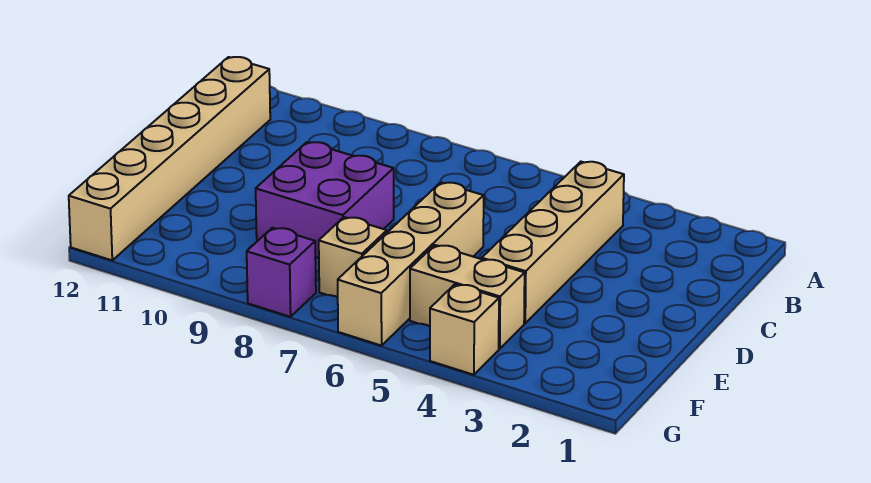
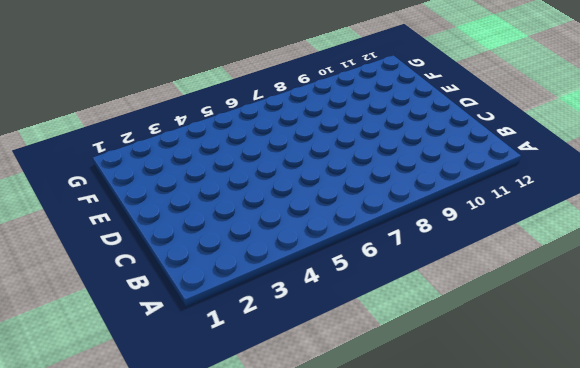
none -> tan brick B4:E4 level 1
none -> tan brick B12:G12 level 1

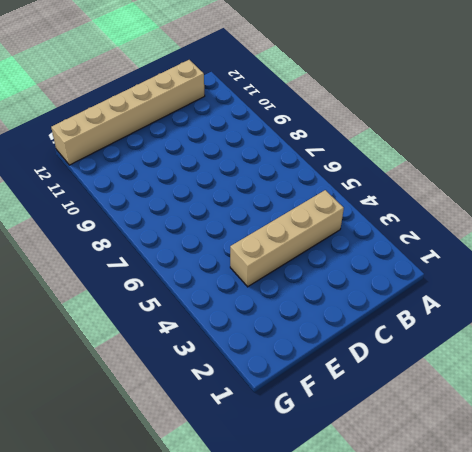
none -> tan brick D6:G6 level 1
none -> purple brick D8:E9 level 1

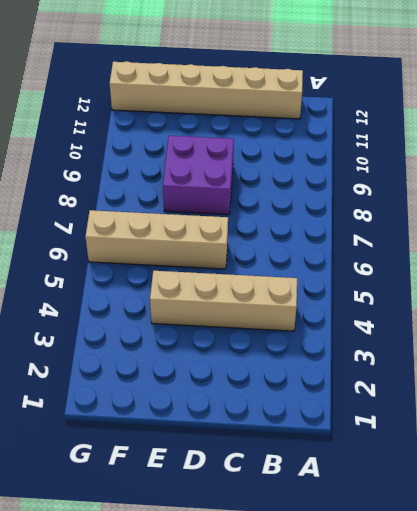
none -> tan brick F4:F5 level 1
none -> tan brick F7 level 1

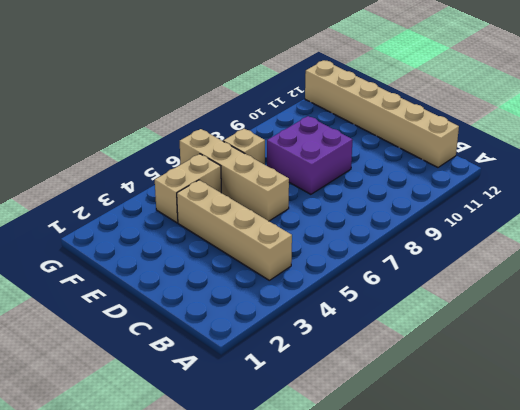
none -> tan brick G4 level 1
none -> purple brick G8 level 1

